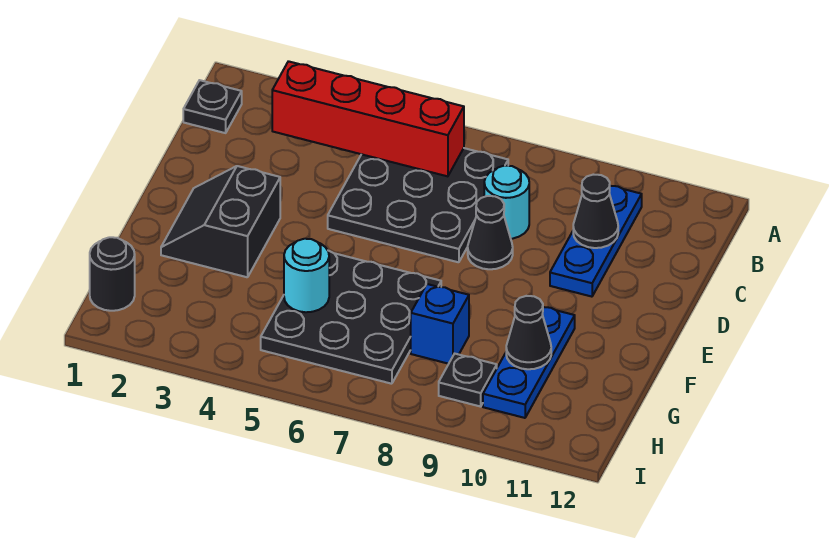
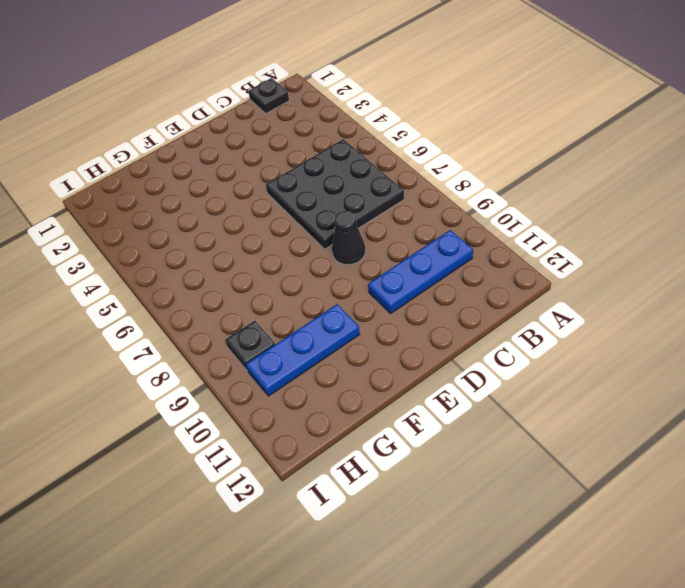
none -> cyan round brick C8 level 1
none -> black slope E2:F3 level 1 top 3
none -> black plate F5:H7 level 1

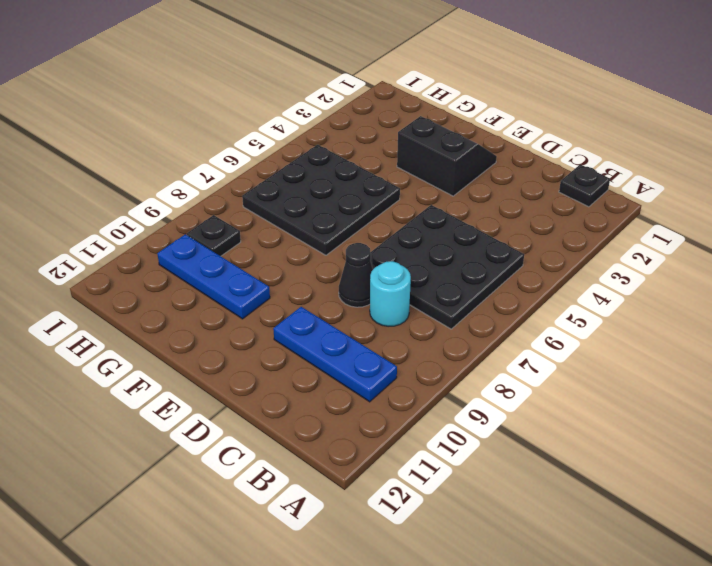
none -> blue brick G8 level 1
none -> black round brick H1 level 1
none -> red brick B3:B6 level 2

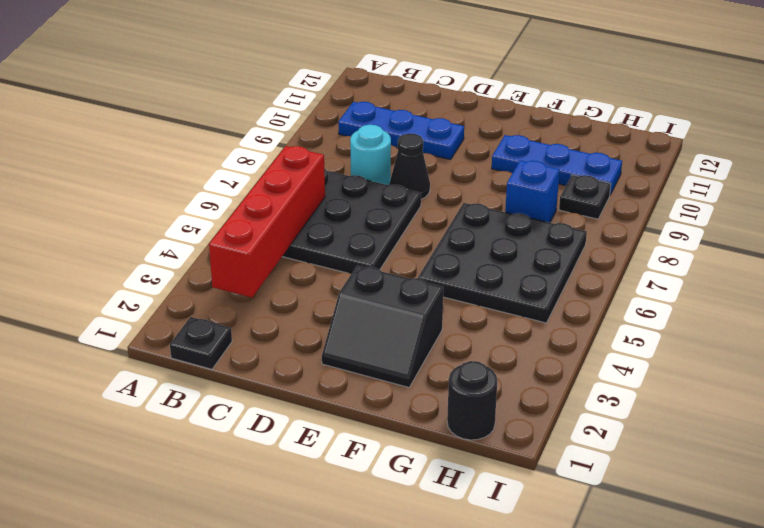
none -> black cone C10 level 2
none -> cyan round brick G5 level 2
none -> black cone G10 level 2

